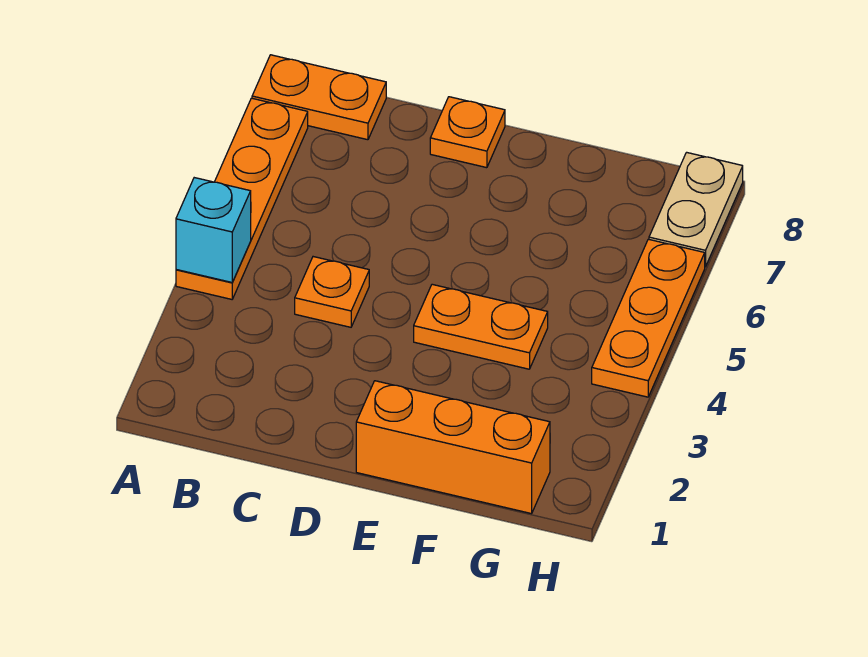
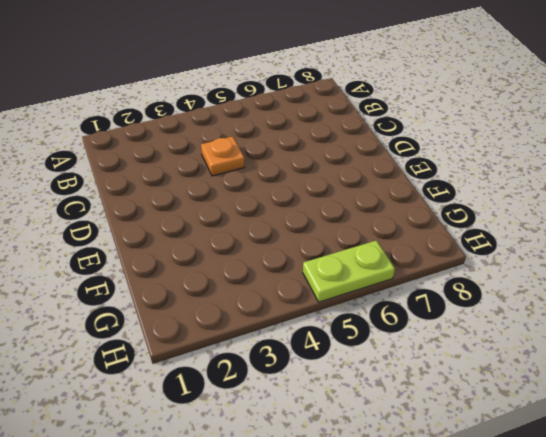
lime plate H5:H6 level 1 -> orange plate H4:H6 level 1
none -> orange plate A4:A7 level 1
none -> orange plate A8:B8 level 1

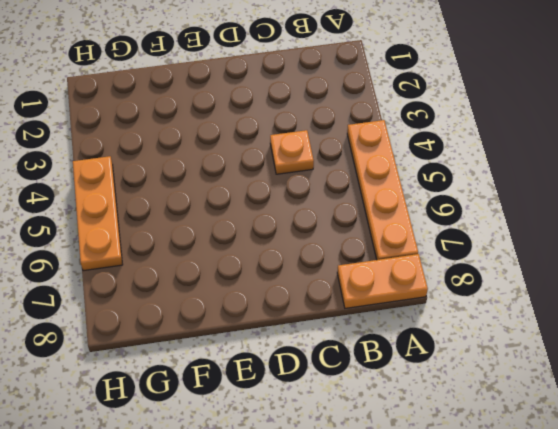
none -> orange plate D8 level 1
none -> orange brick E1:G1 level 1

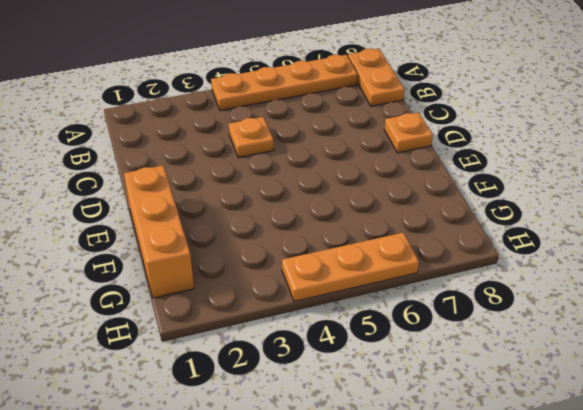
none -> orange plate E4:F4 level 1
none -> tan plate H7:H8 level 1

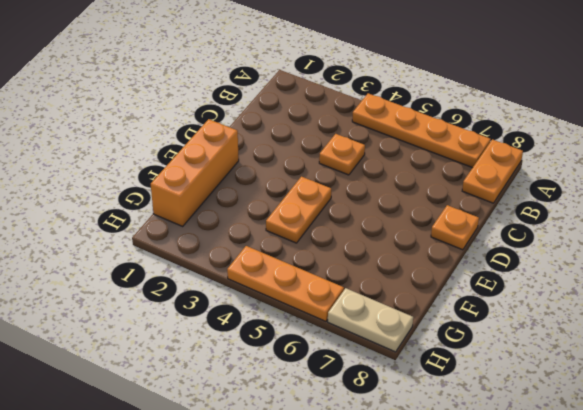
none -> cyan brick A4 level 2

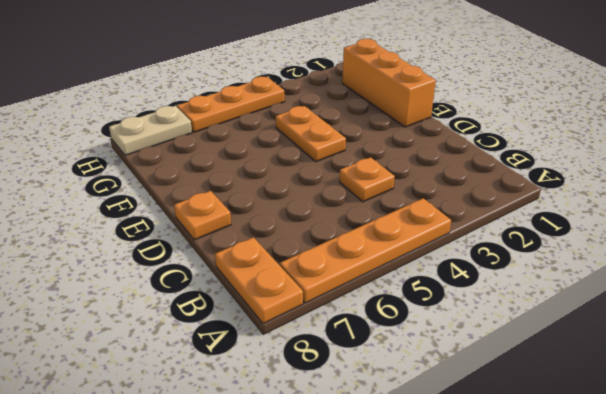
none -> cyan brick A4 level 2

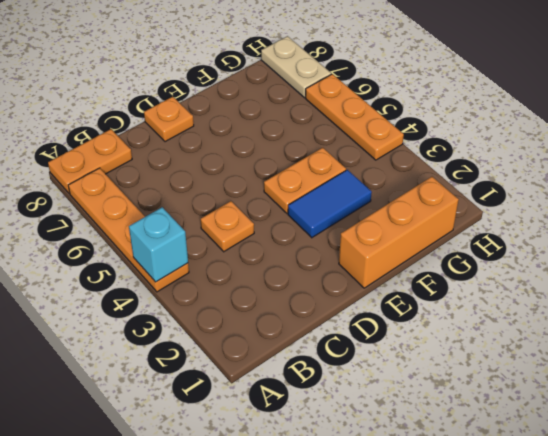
blue tile E3:F3 level 1 -> none

